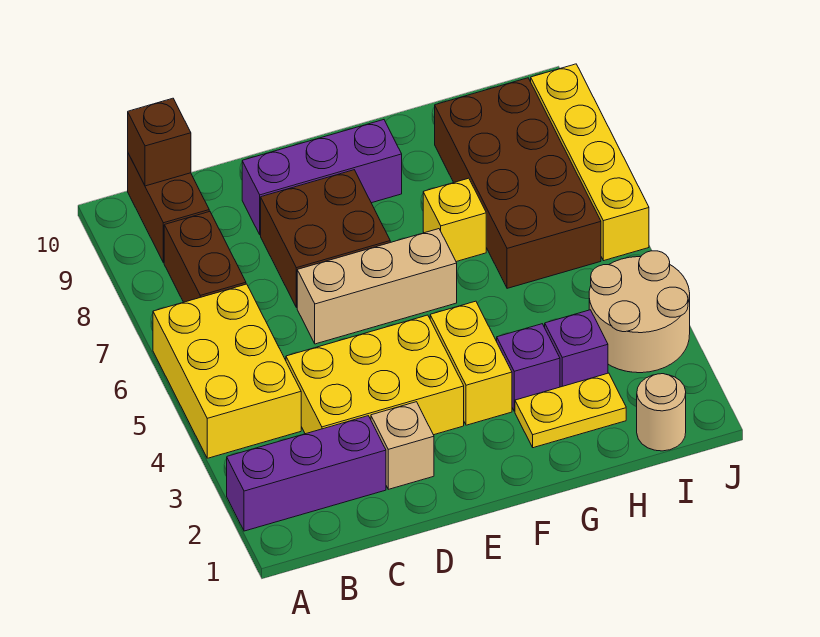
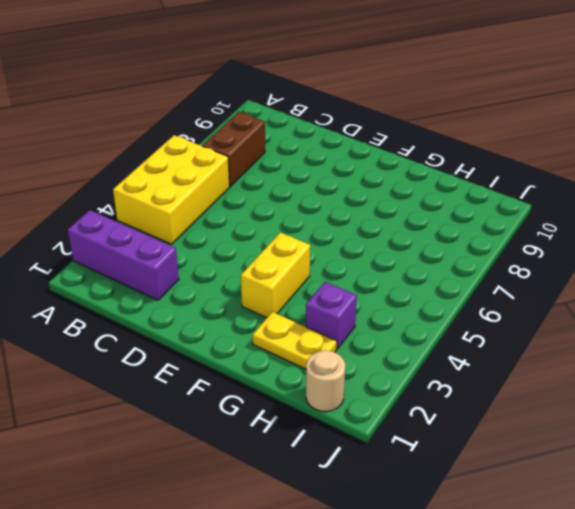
none -> brown brick B9:B10 level 1
none -> yellow brick C3:E4 level 1
none -> tan brick D2 level 1

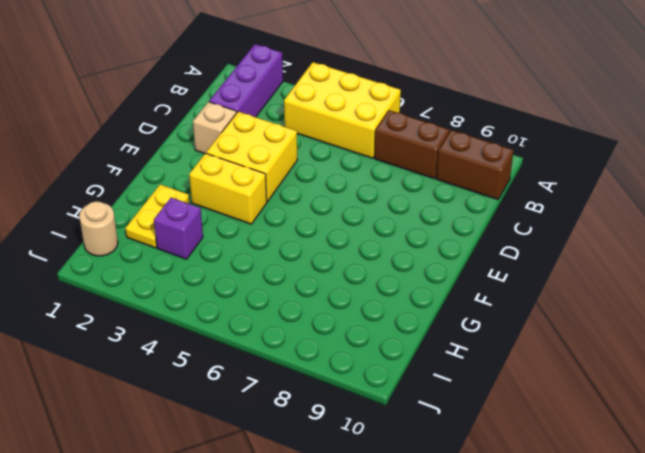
yellow brick D3:E4 level 1 -> yellow brick C3:E4 level 1
none -> tan brick D6:F6 level 1
none -> brown brick D7:E8 level 1
none -> purple brick D9:F9 level 1

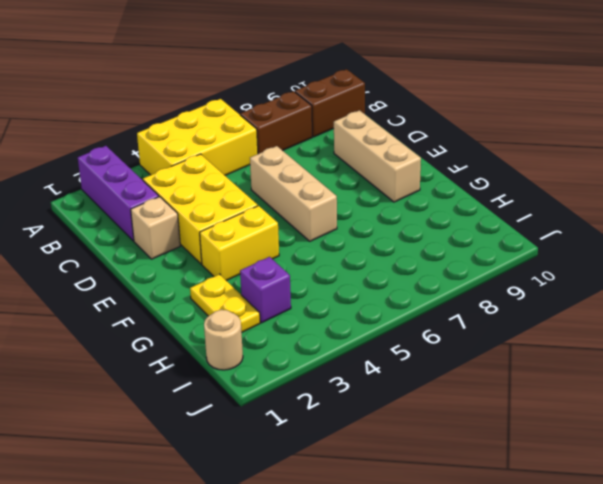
tan brick D9:F9 level 1 -> purple brick D9:F9 level 1
none -> brown brick D7:E8 level 1
none -> purple brick G3 level 1
none -> yellow brick G7 level 1

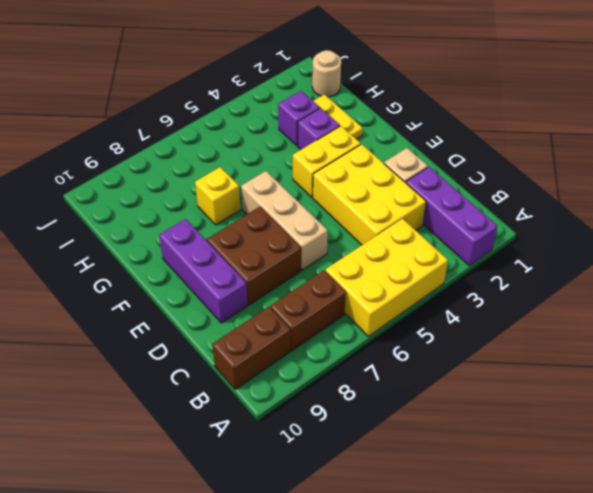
none -> brown brick H6:I9 level 1
none -> tan round brick I3:J4 level 1
none -> yellow brick J6:J9 level 1

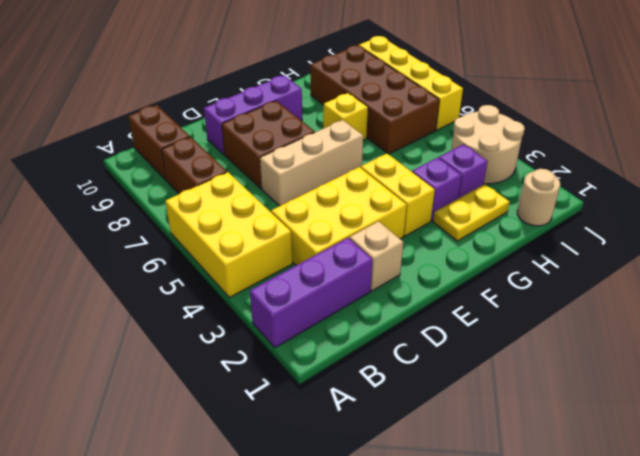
none -> brown brick B10 level 2

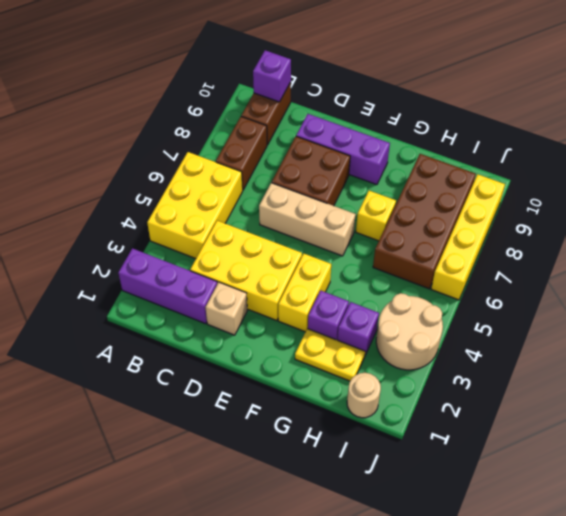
purple brick B10 level 2 -> brown brick B10 level 2

